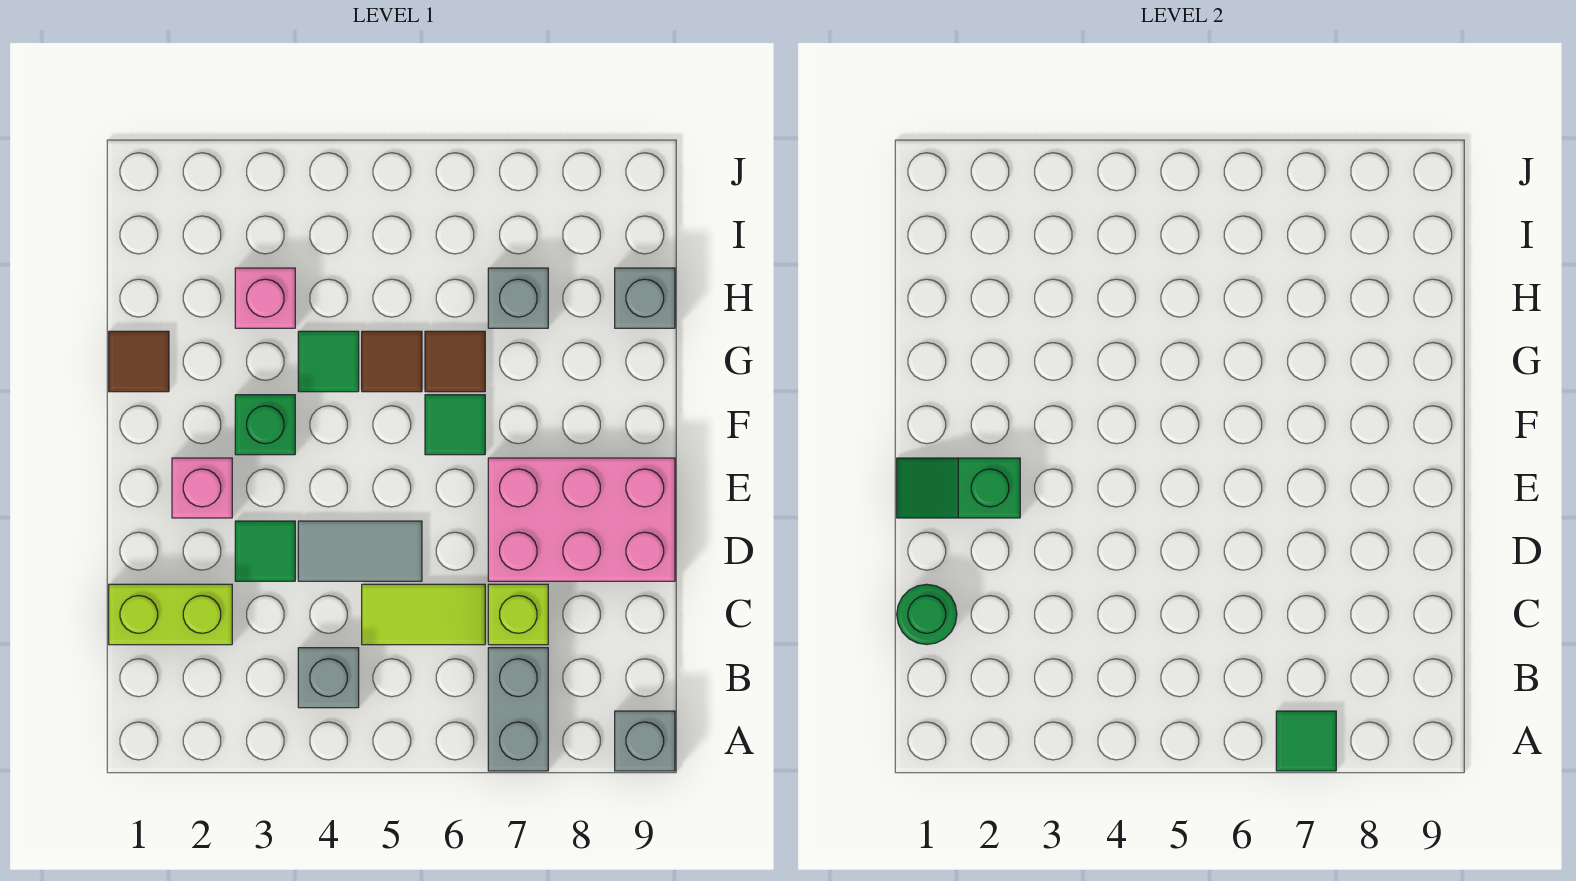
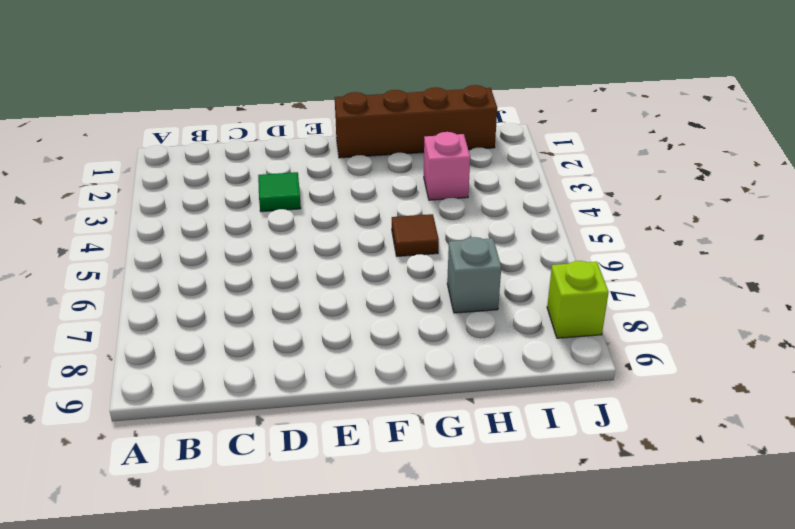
brown brick F1:I1 level 1 -> brown tile G1 level 1
lime brick J8 level 1 -> lime brick C7 level 1
none -> grey brick A7:B7 level 1
none -> grey brick A9 level 1
none -> grey brick B4 level 1

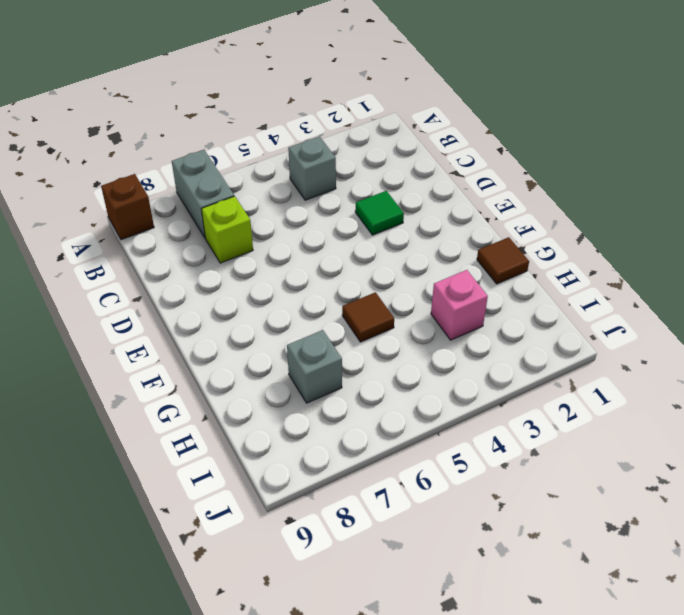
brown brick A9 level 1 -> grey brick A9 level 1
none -> lime brick C1:C2 level 1
none -> lime tile C5:C6 level 1
none -> grey tile D4:D5 level 1

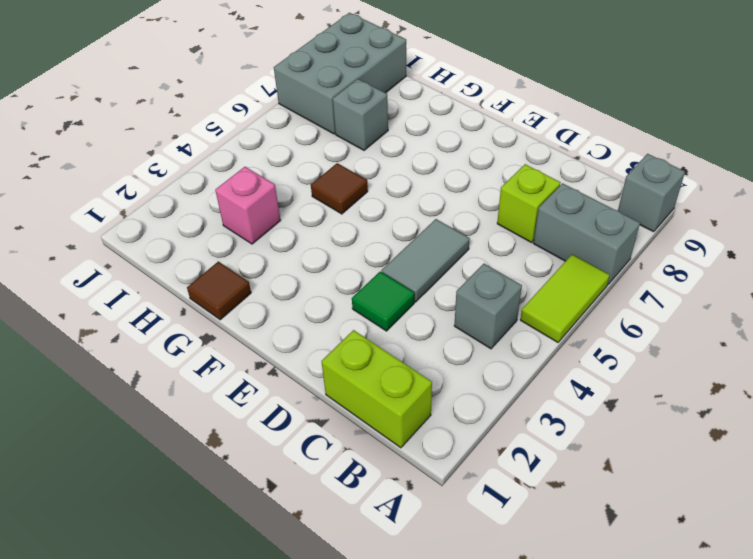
lime tile A5:A6 level 1 -> lime tile C5:C6 level 1
lime brick B1:C1 level 1 -> lime brick C1:C2 level 1
grey brick I7:J9 level 1 -> none
none -> pink brick D7:E9 level 1
none -> pink brick E2 level 1
none -> green brick F3 level 1

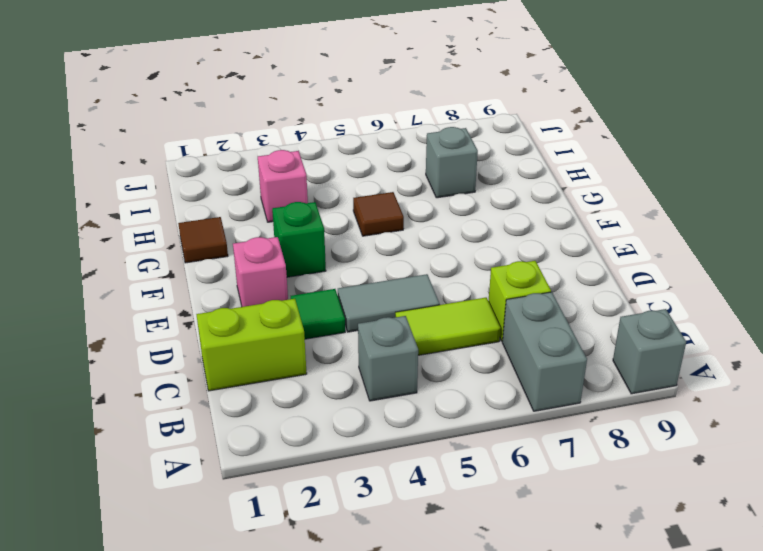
none -> pink brick D7:E9 level 1
none -> green tile F6 level 1
none -> green tile G4 level 1

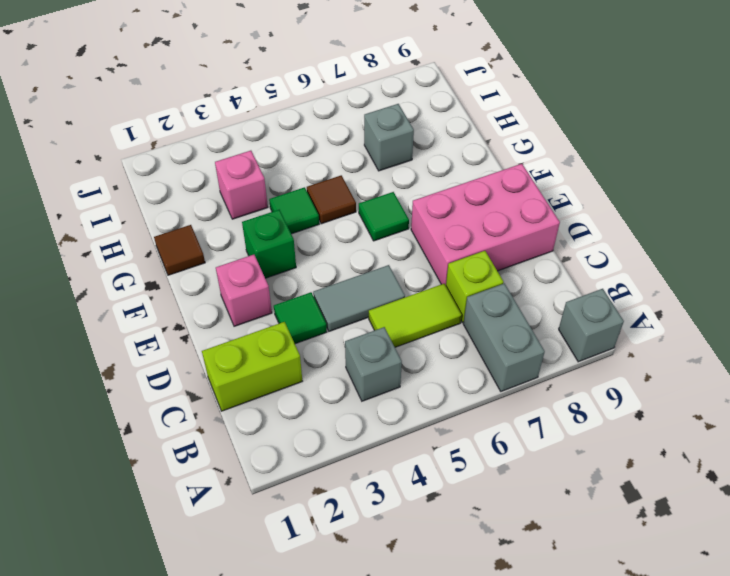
none -> brown tile G6 level 1
none -> grey brick H9 level 1
none -> green tile A7 level 2

